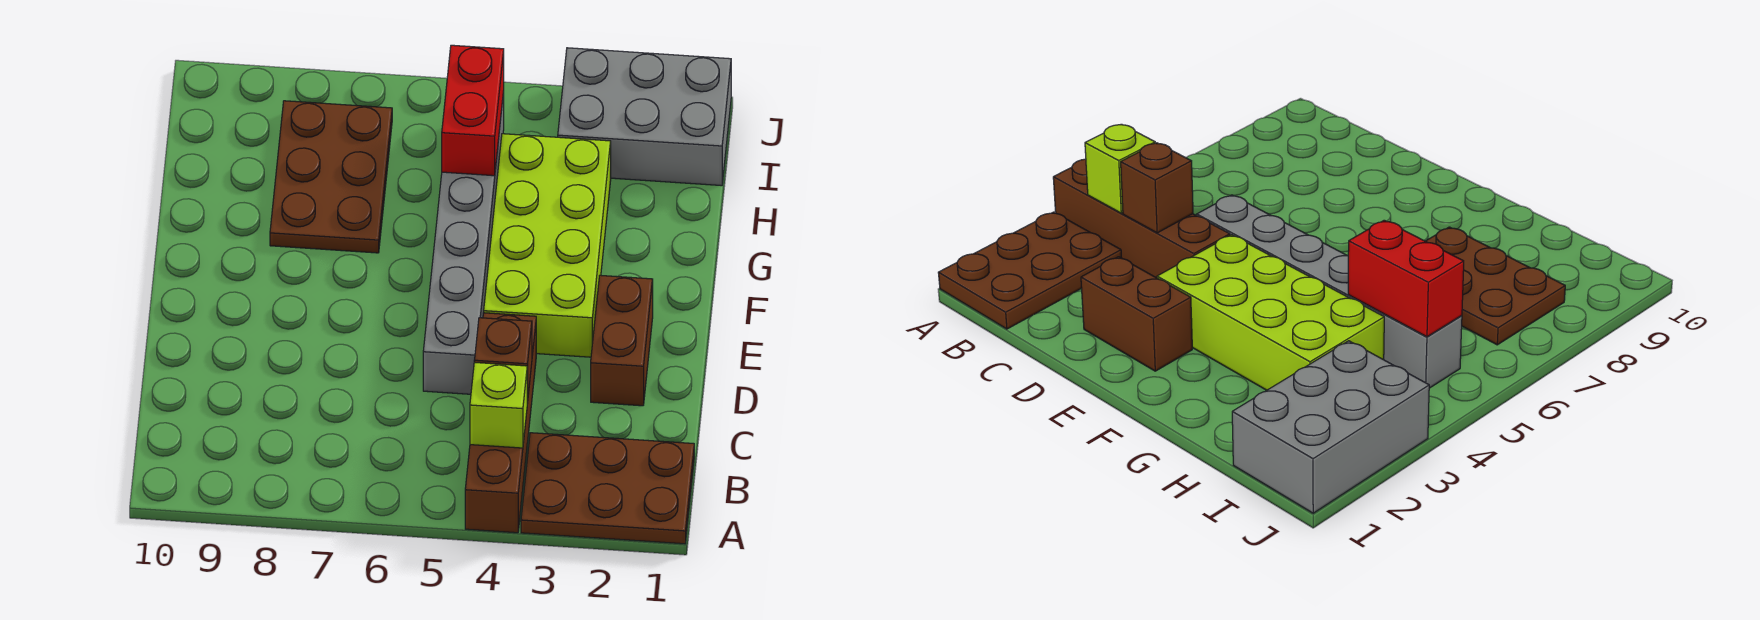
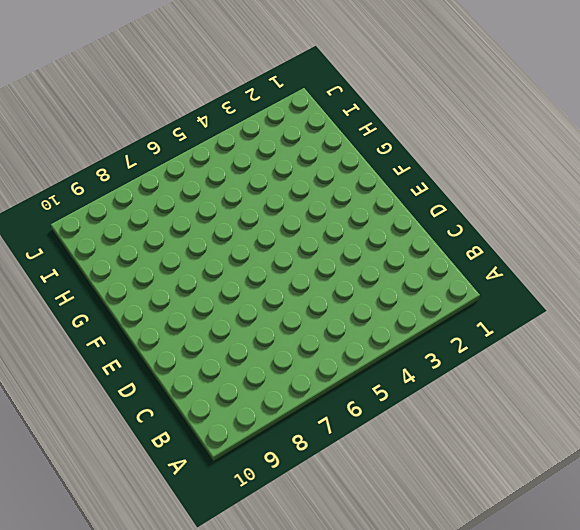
none -> brown plate A1:B3 level 1
none -> brown brick A4:D4 level 1

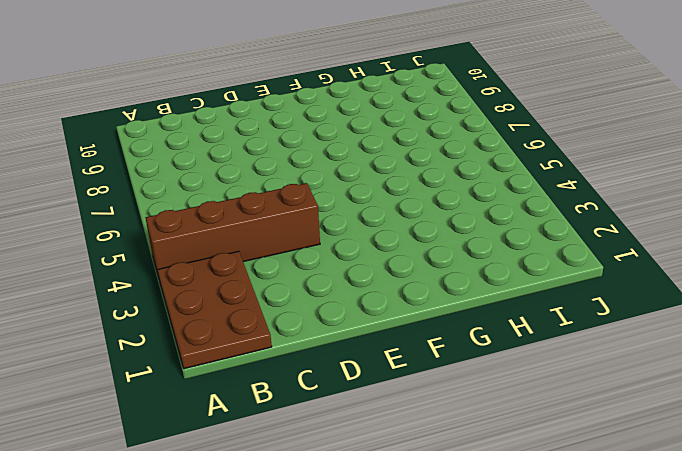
none -> brown brick D2:E2 level 1
none -> grey brick D5:I5 level 1

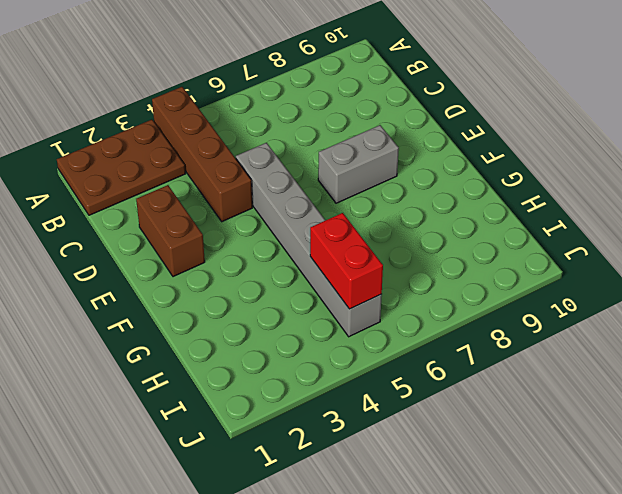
grey brick E7:E8 level 1 -> none
none -> lime brick E3:H4 level 1
none -> brown plate G7:I8 level 1

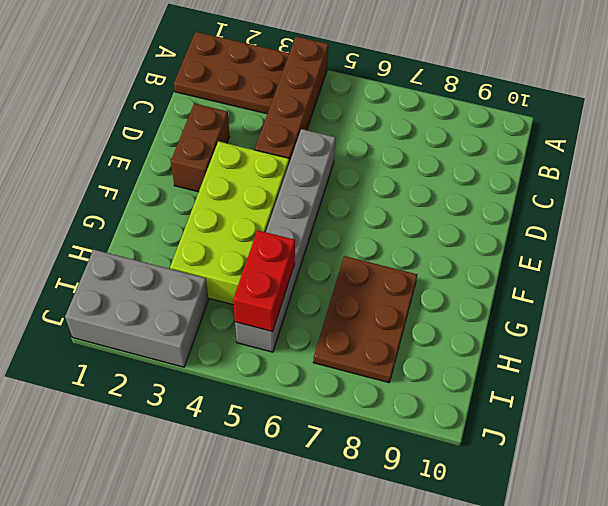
none -> lime brick B4 level 2
none -> brown brick C4 level 2

